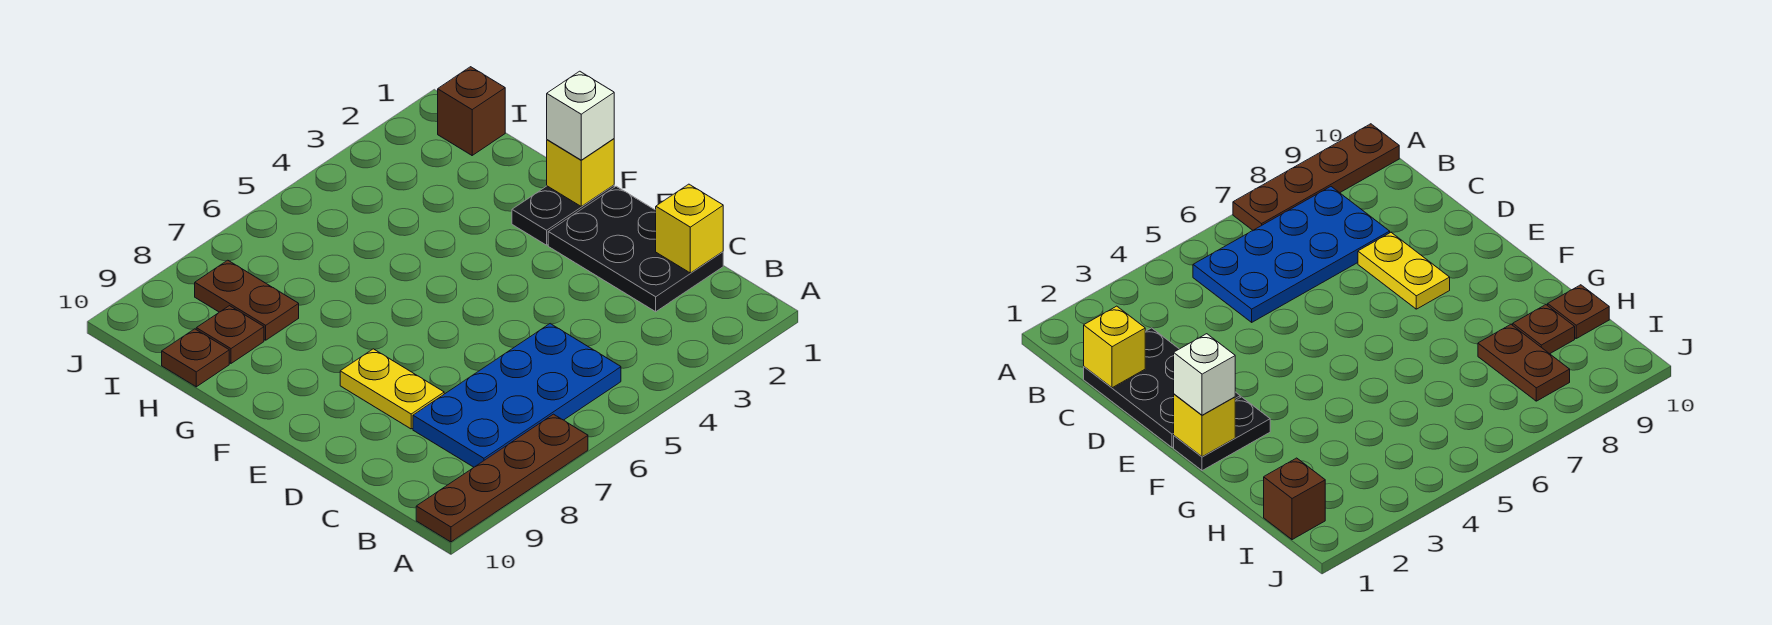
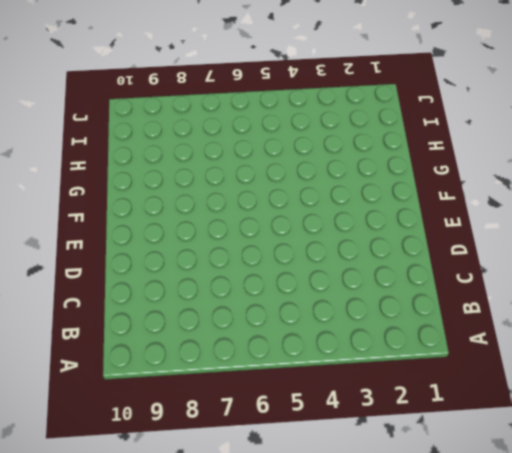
none -> brown plate A7:A10 level 1
none -> blue plate B5:C8 level 1
none -> black plate C1:E2 level 1

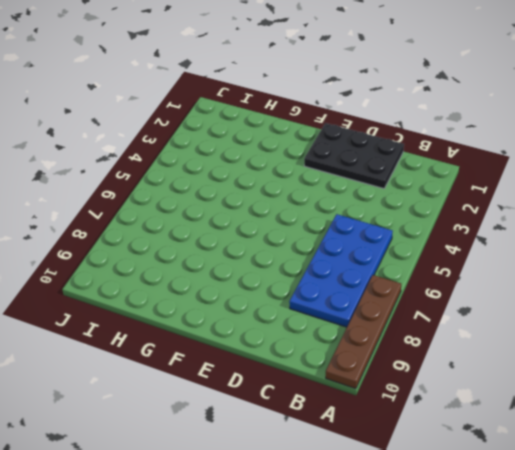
none -> yellow plate D8:E8 level 1
none -> black plate F1:F2 level 1
none -> brown plate H8:I8 level 1

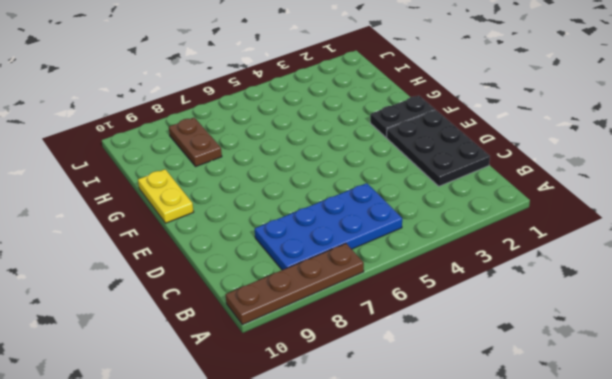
yellow plate F10:G10 level 1 -> yellow plate D8:E8 level 1
none -> brown plate H9 level 1
none -> brown plate H10 level 1
none -> brown brick I1 level 1

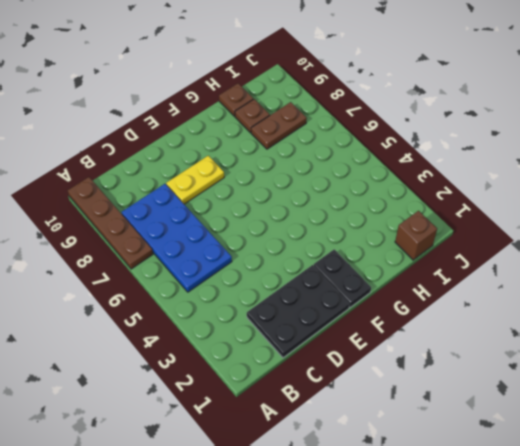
none -> yellow brick C1 level 2
none -> yellow brick F1 level 2
none -> white brick F1 level 3

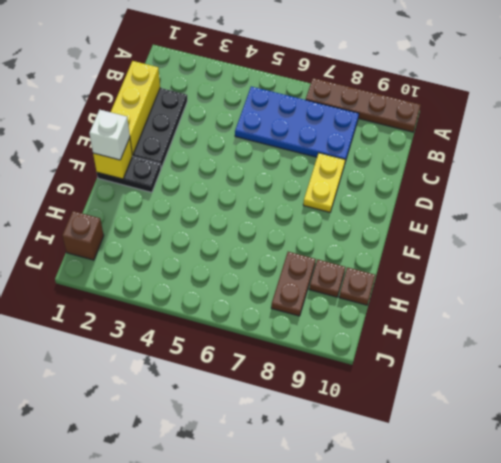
yellow brick C1:E1 level 2 -> yellow brick C1 level 2

